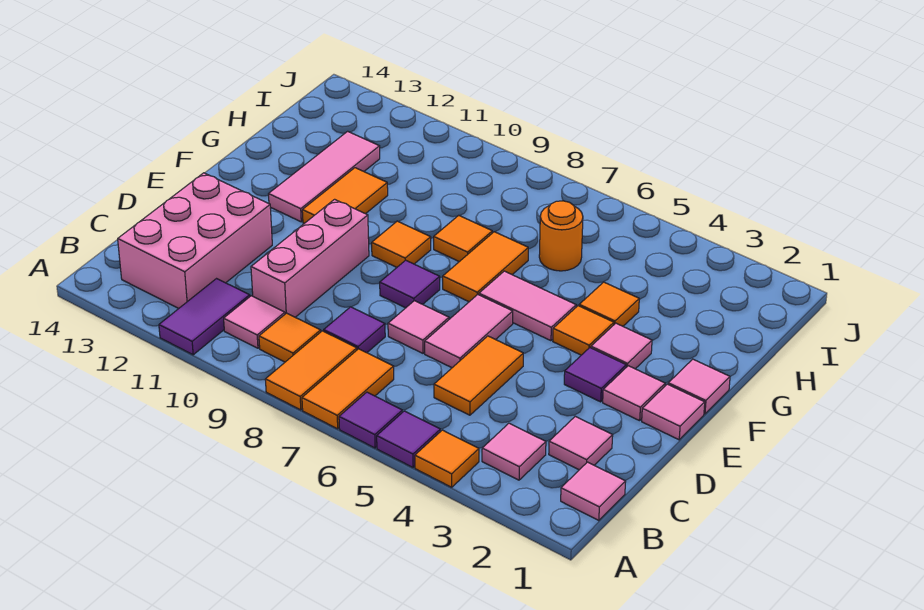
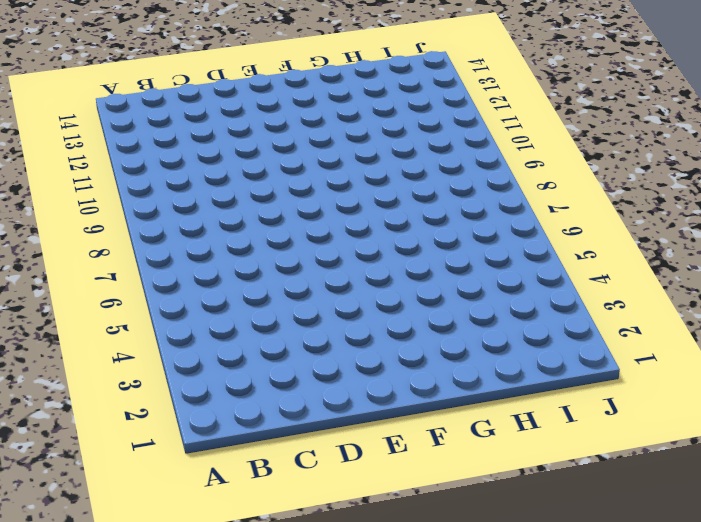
none -> orange tile A4 level 1
none -> purple tile A5 level 1
none -> purple tile A6 level 1
none -> orange tile A7:B7 level 1

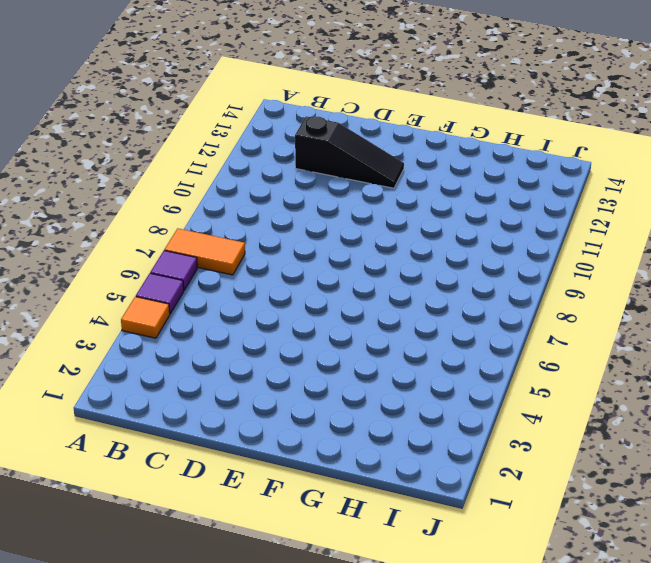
black slope C12:E12 level 1 top C -> pink brick B12:D13 level 1
none -> orange tile A8:B8 level 1
none -> purple tile A11:B11 level 1
none -> pink tile B1 level 1
none -> pink tile B3 level 1

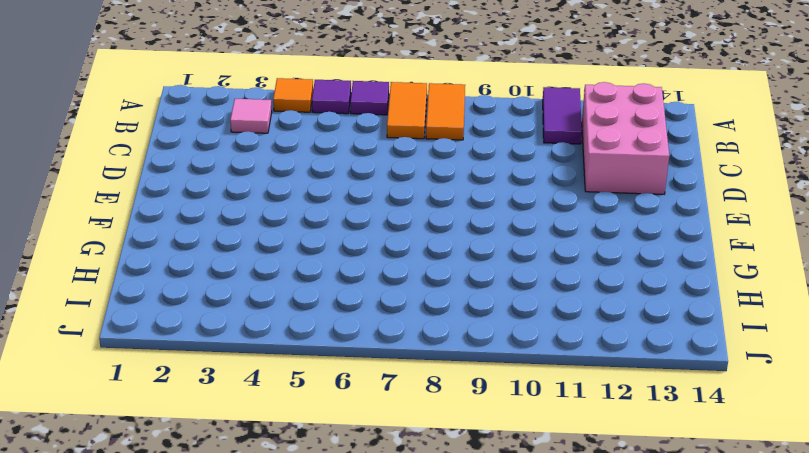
none -> pink tile B1 level 1
none -> orange tile B9 level 1
none -> pink tile B10 level 1
none -> pink tile C2 level 1

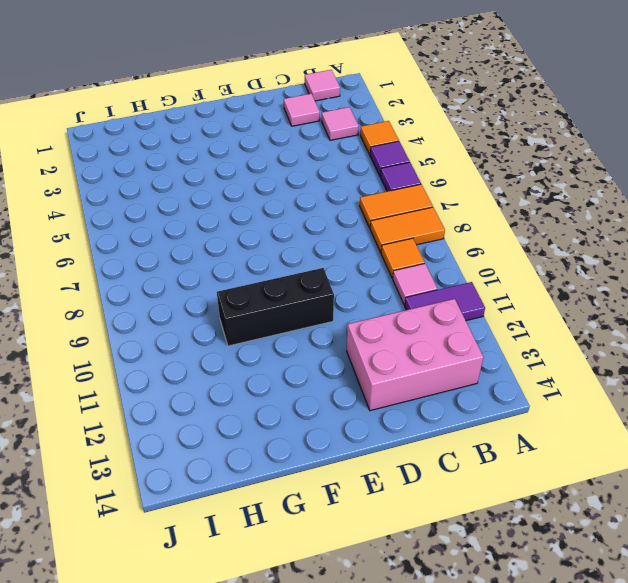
black brick E10:G10 level 1 -> pink brick C10:E10 level 1
none -> orange tile C5:D5 level 1
none -> purple tile C8 level 1
none -> pink tile D6:E6 level 1
none -> pink tile D7 level 1

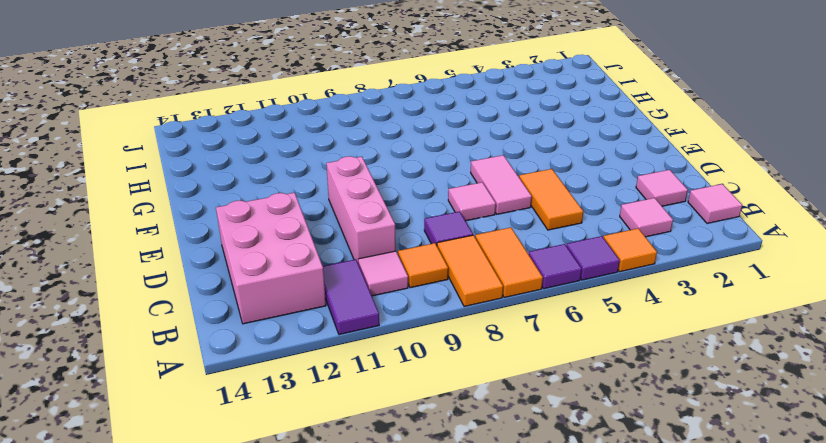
none -> pink tile E1 level 1
none -> pink tile E2 level 1
none -> purple tile E3 level 1
none -> purple tile E8 level 1

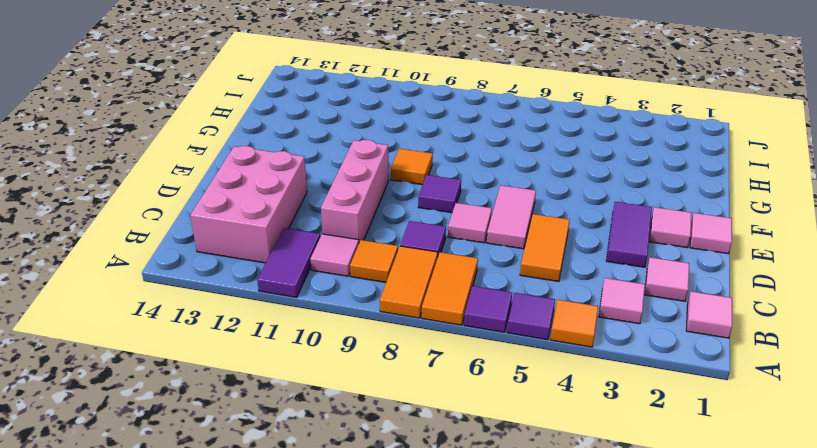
purple tile D3:E3 level 1 -> purple tile E3 level 1
none -> pink tile F1 level 1
none -> pink tile F3 level 1
none -> orange tile F4 level 1
none -> pink tile F5:F6 level 1

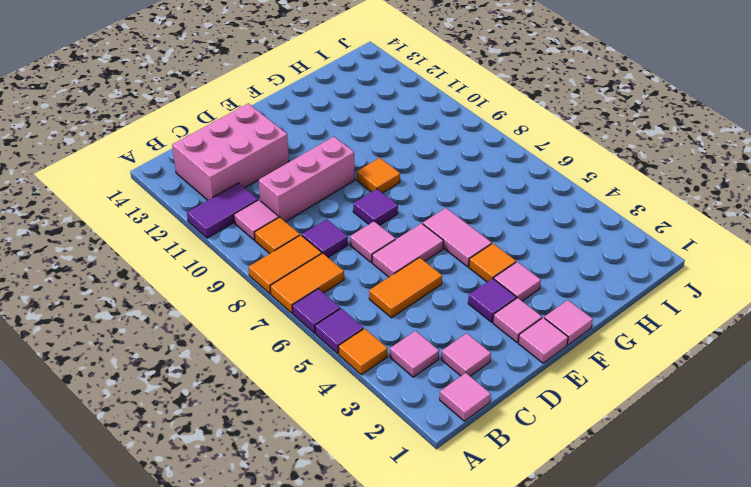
none -> orange tile F7:G7 level 1
none -> orange tile F11:G11 level 1
none -> pink tile F12:H12 level 1
none -> orange tile G4 level 1

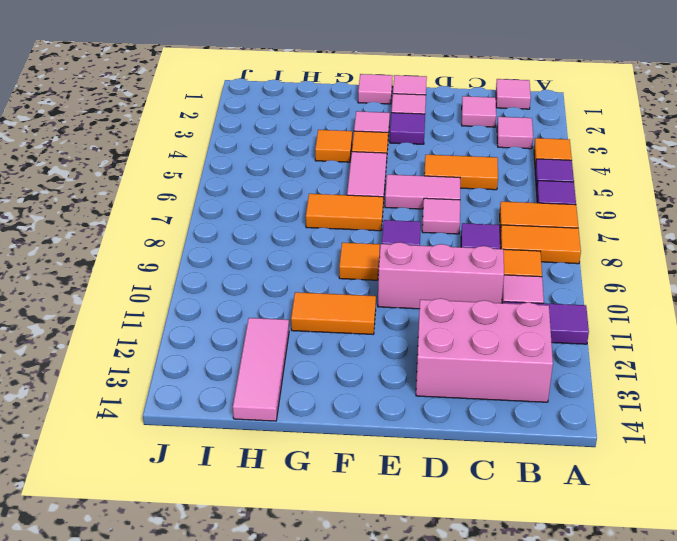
pink tile H12:H14 level 1 -> pink tile F12:H12 level 1
none -> orange tile G8 level 1
none -> orange round brick H6 level 1

